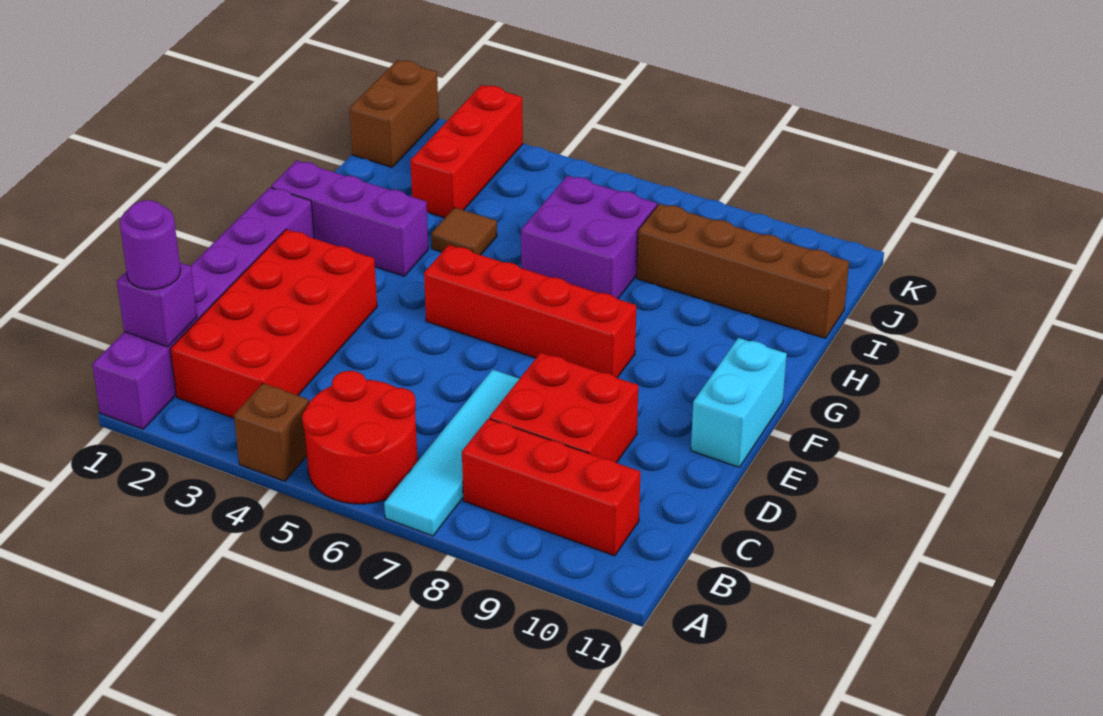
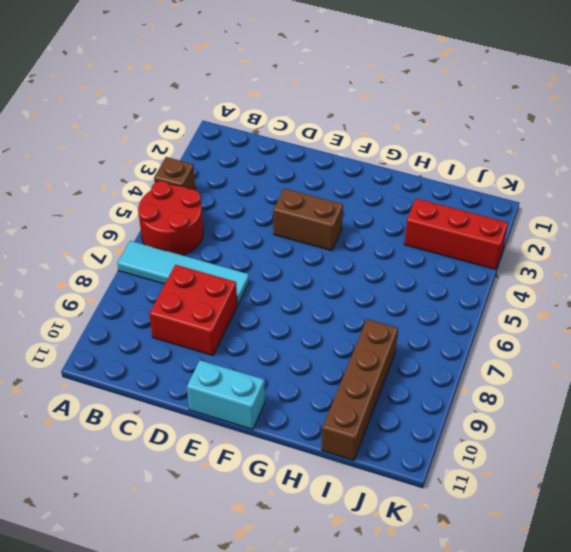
brown brick E4:F4 level 1 -> brown brick J1:K1 level 1
none -> purple brick A1:F1 level 1
none -> red brick B2:E3 level 1
none -> red brick B8:B10 level 1

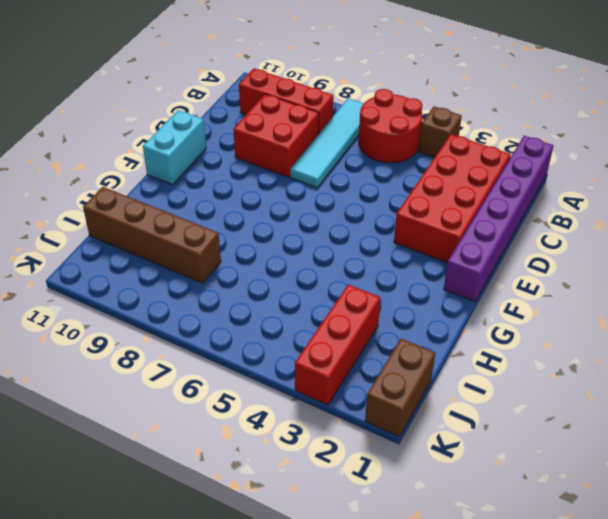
none -> red brick F5:F8 level 1
none -> purple brick G1:G3 level 1
none -> brown tile H4 level 1

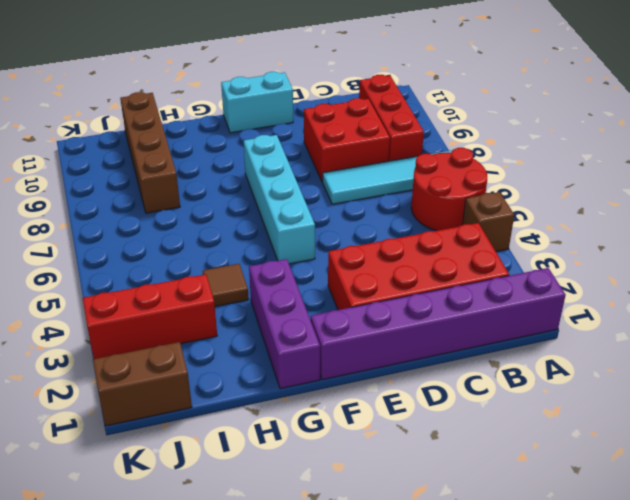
cyan brick F5:F8 level 1 -> red brick F5:F8 level 1
none -> purple brick H6:I7 level 1
none -> purple brick B1 level 2
none -> purple round brick B1 level 3

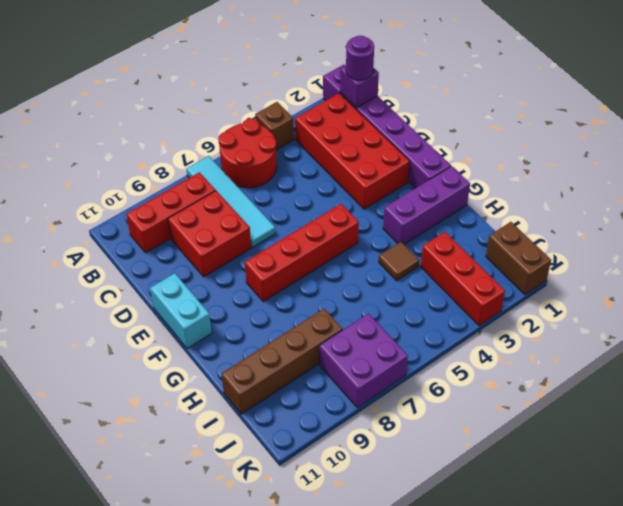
purple brick J7:K8 level 1 -> purple brick H6:I7 level 1

